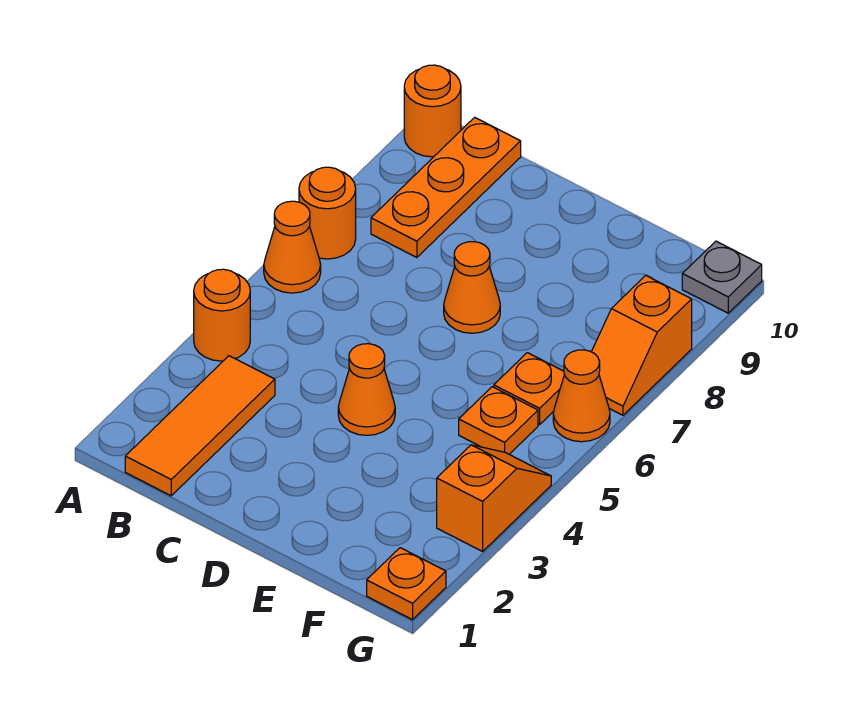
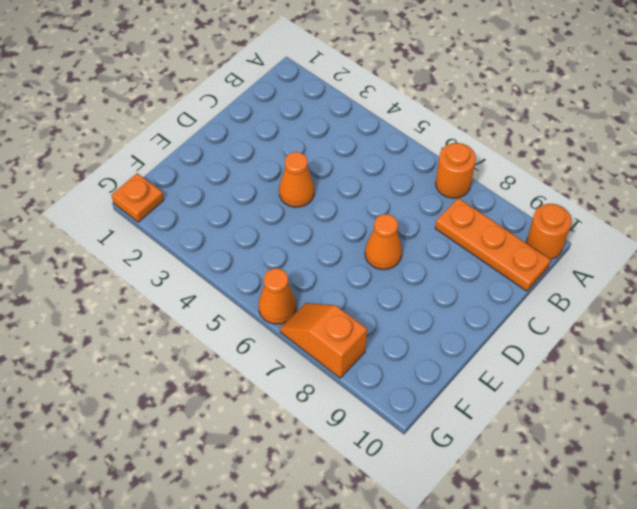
none -> orange round brick A4 level 1
none -> orange cone A6 level 1
none -> orange tile B1:B3 level 1

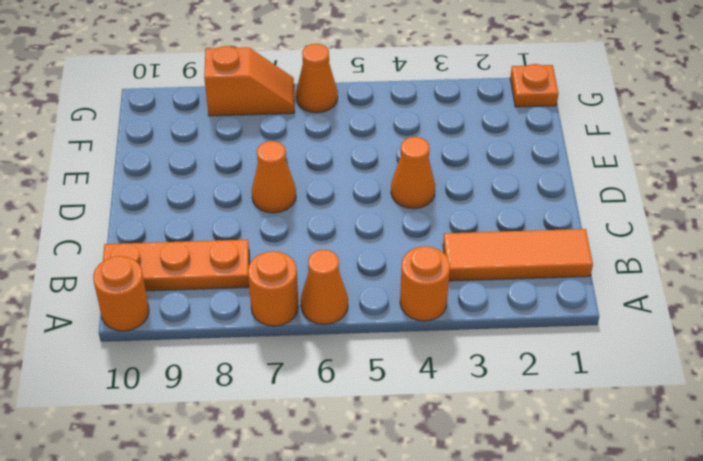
none -> orange plate F5 level 1
none -> orange plate F6 level 1
none -> orange slope G3:G4 level 1 top 3

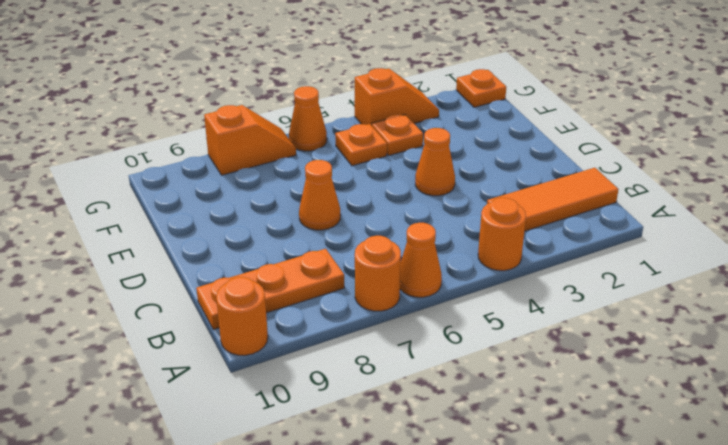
orange plate F4 level 1 -> orange plate F6 level 1
orange slope G3:G4 level 1 top 4 -> orange slope G3:G4 level 1 top 3
none -> grey plate G10 level 1

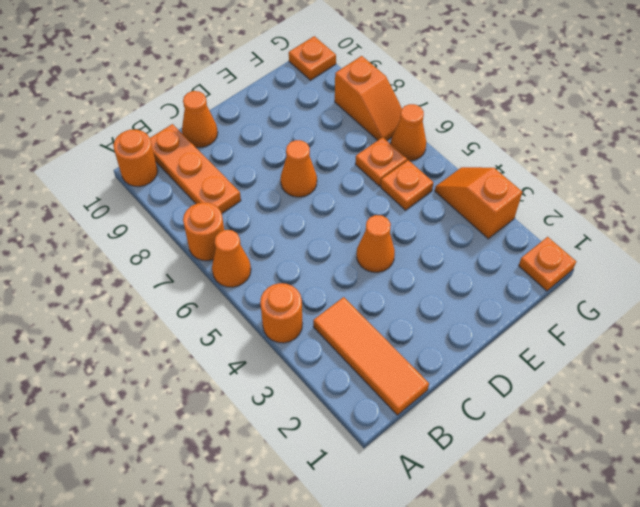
orange cone C10 level 1 -> none
orange plate G10 level 1 -> grey plate G10 level 1

